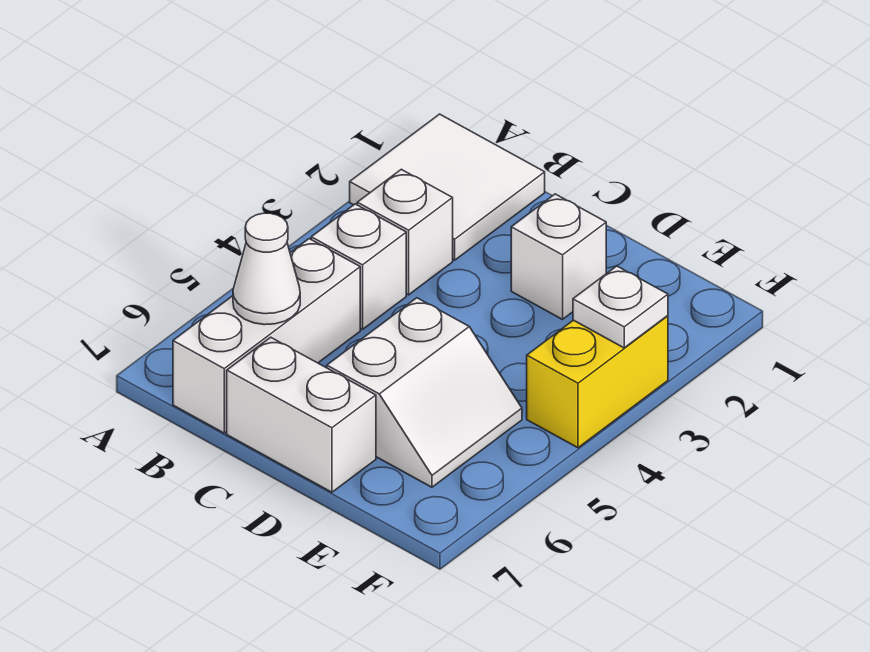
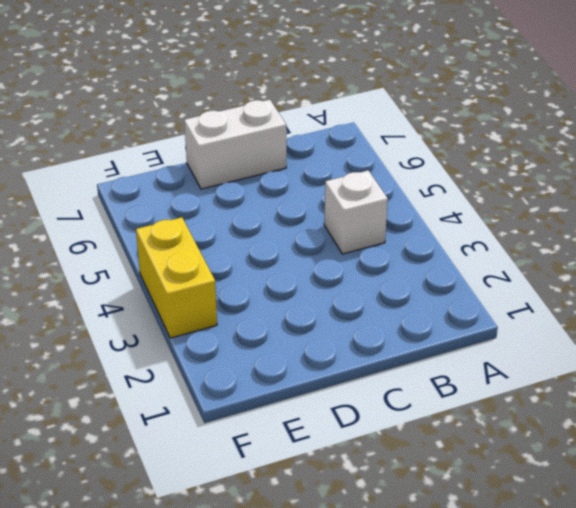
none -> white tile A1:B2 level 1
none -> white brick B3 level 1

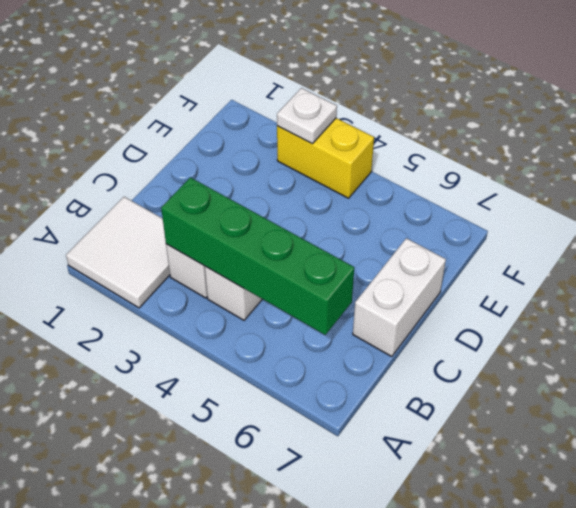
green brick B3:B6 level 2 -> white cone B6 level 2
none -> white brick B5:B7 level 1
none -> white brick D2 level 1

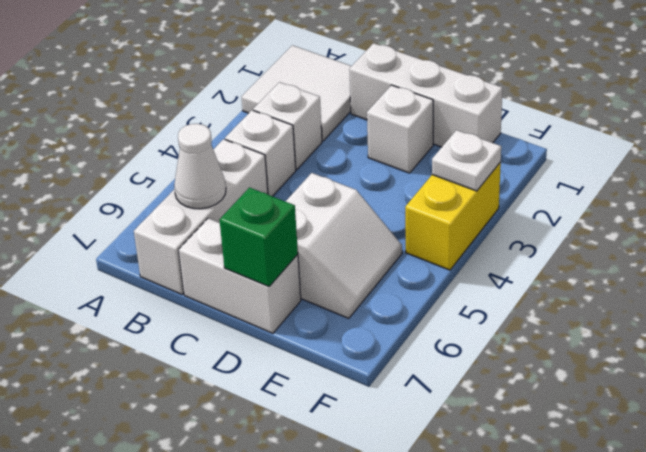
white brick C1:E1 level 1 -> none
green brick D7 level 2 -> none

